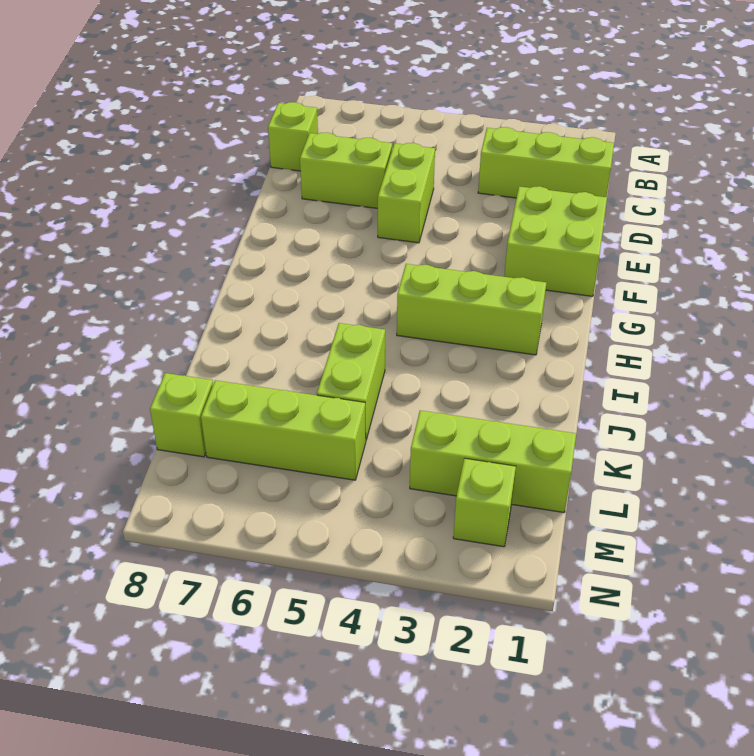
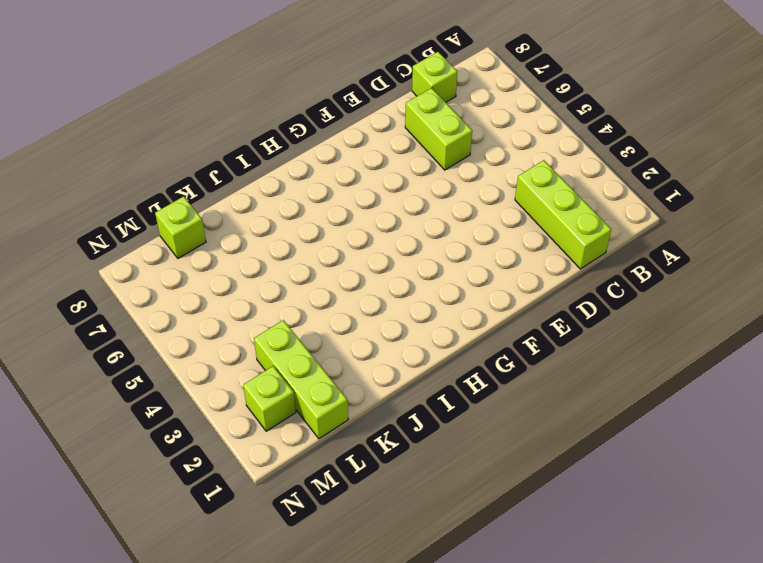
none -> lime brick D5:E5 level 1
none -> lime brick E1:F2 level 1

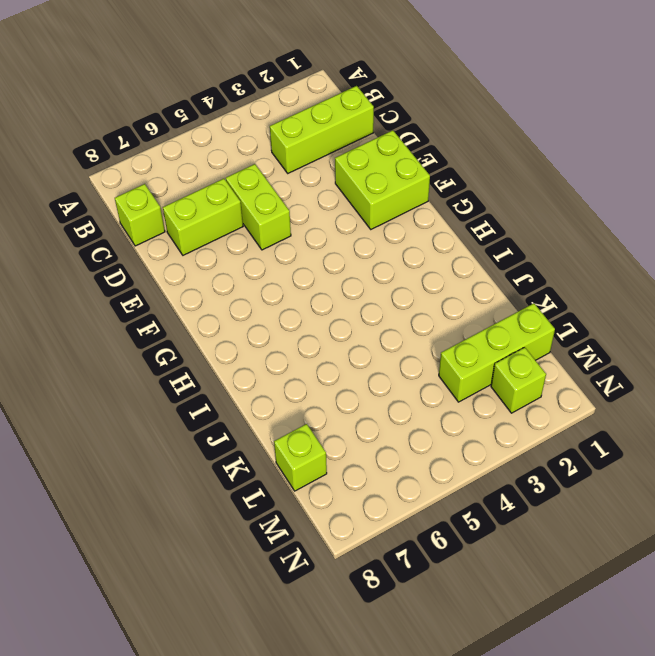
none -> lime brick H2:H4 level 1
none -> lime brick J5:K5 level 1

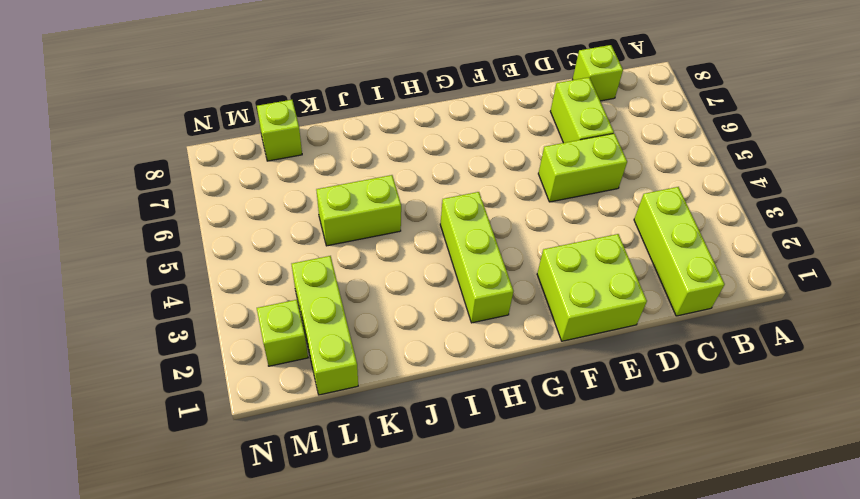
none -> lime brick L5:L7 level 1

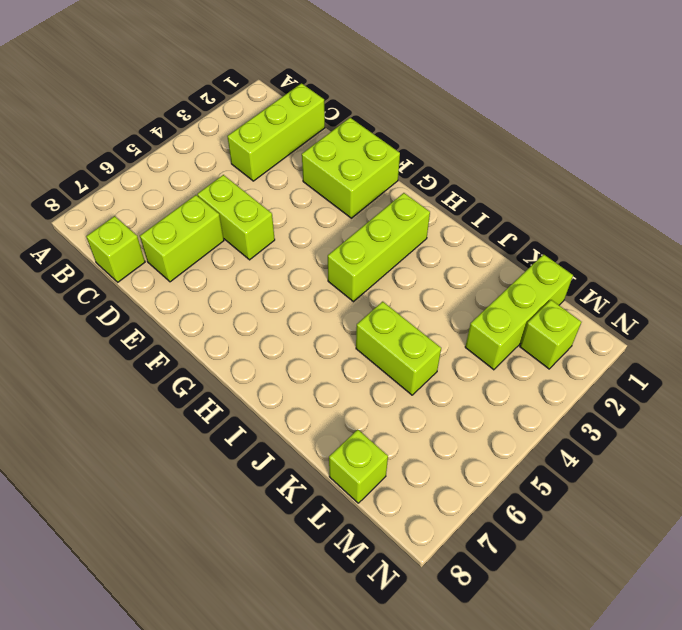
none -> lime brick L5:L7 level 1

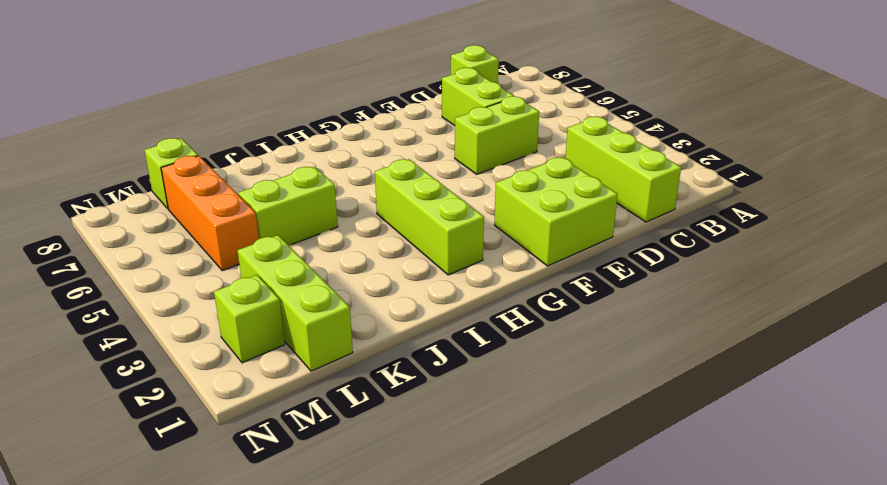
orange brick L5:L7 level 1 -> lime brick L5:L7 level 1

